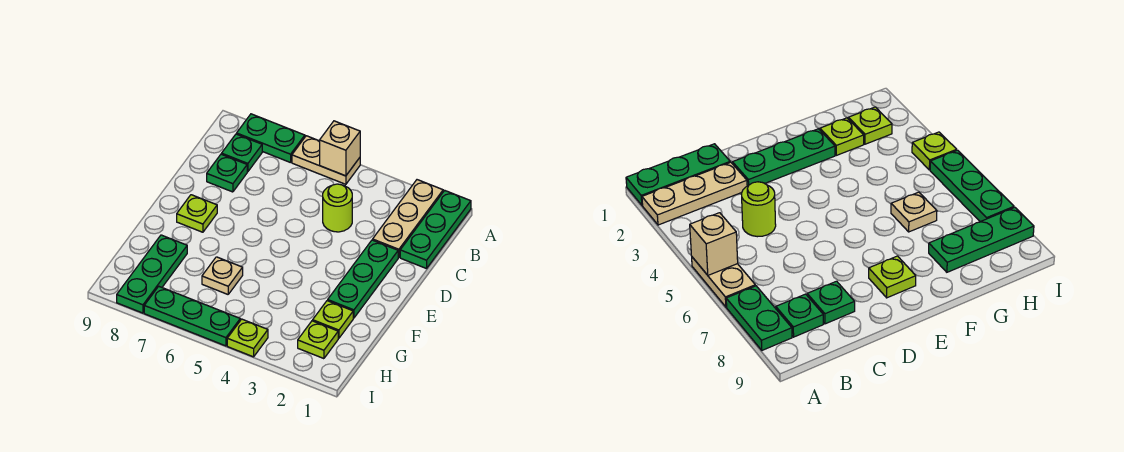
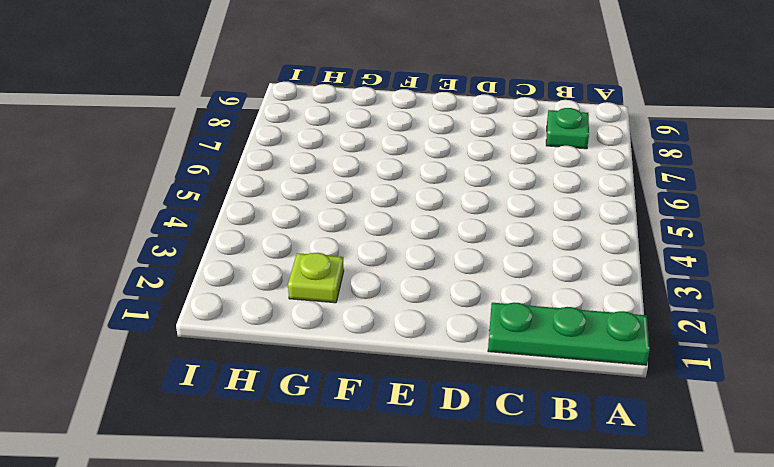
none -> tan plate A2:C2 level 1
none -> tan plate A5:A6 level 1
none -> green plate A7:A8 level 1

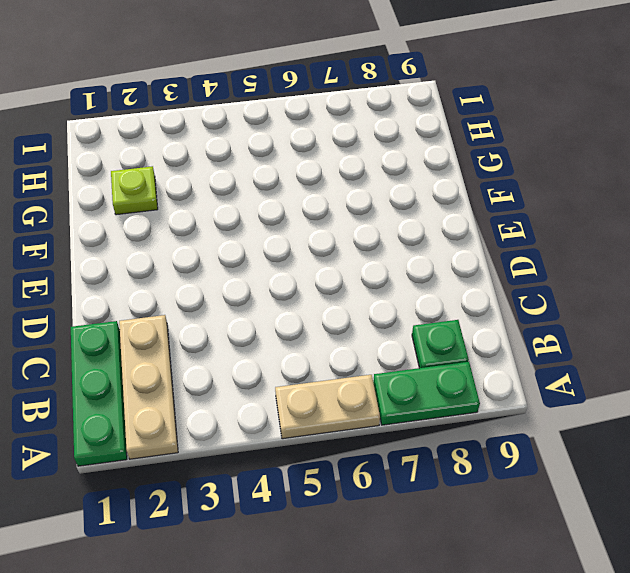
none -> lime round brick C4 level 1
none -> green plate C8 level 1
none -> green plate D2:F2 level 1

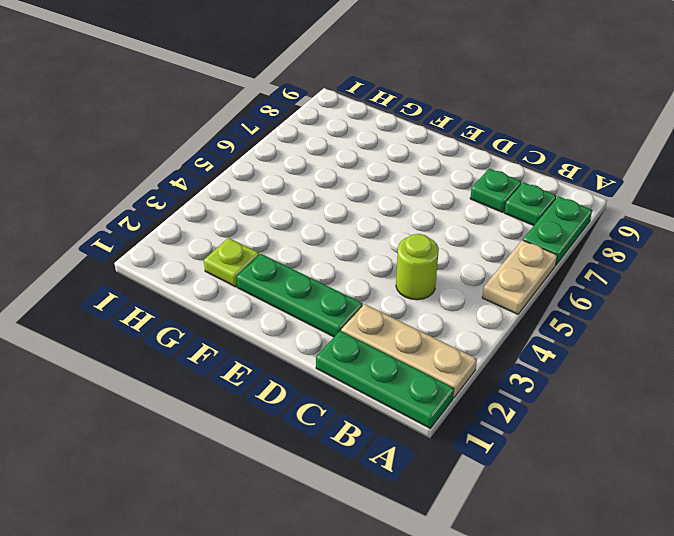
none -> lime plate E8 level 1
none -> tan plate G6 level 1
none -> green plate G8:I8 level 1

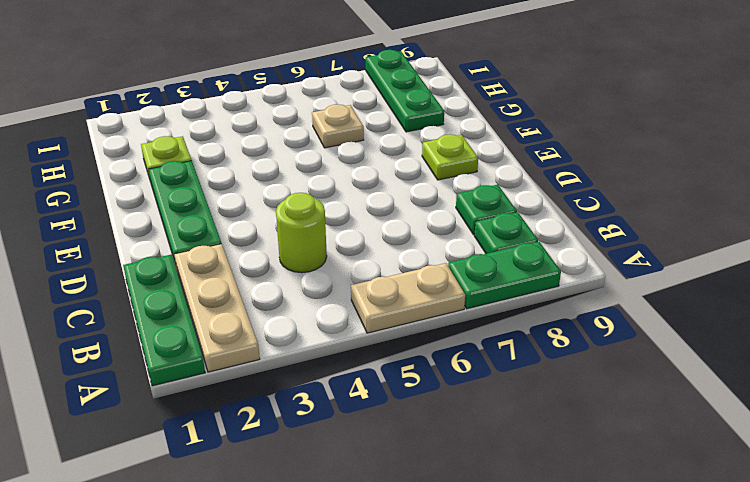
none -> lime plate H2 level 1
none -> lime plate I4 level 1
none -> green plate I5:I7 level 1

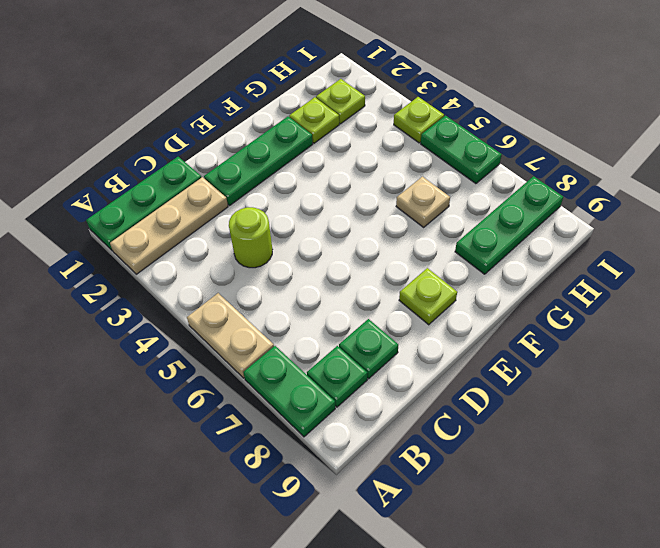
green plate I5:I6 level 1 -> green plate I5:I7 level 1
none -> tan brick A5 level 2

